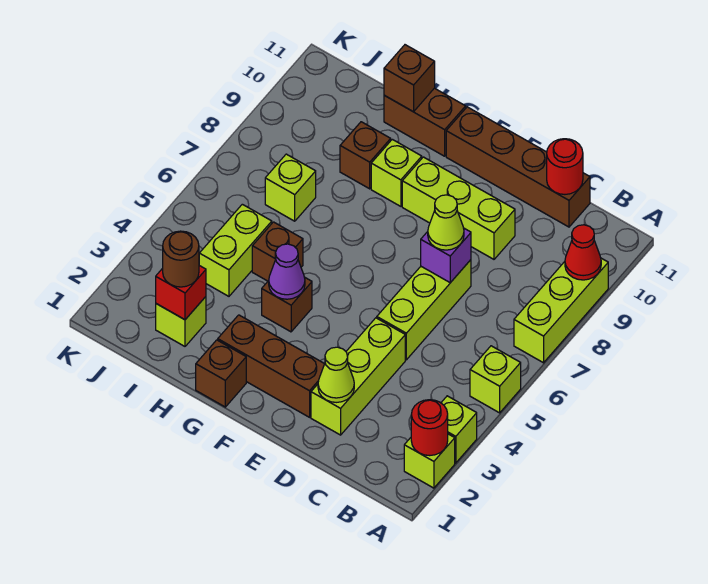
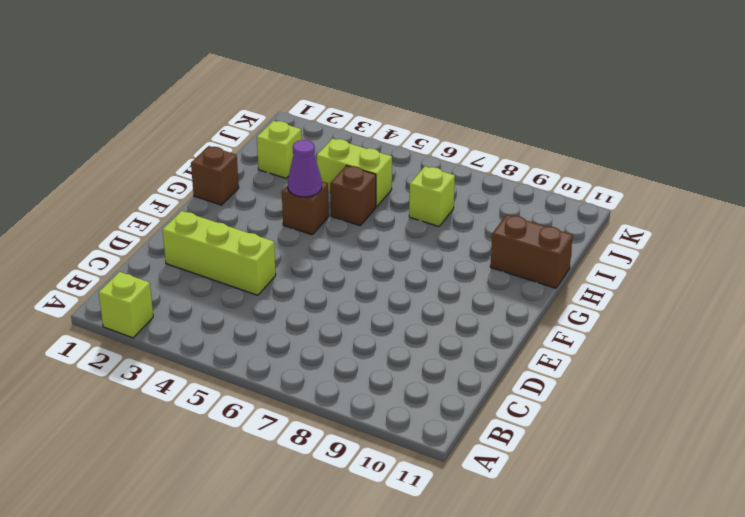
brown brick H10:H11 level 1 -> brown brick G11:H11 level 1
none -> lime brick A3 level 1
none -> lime brick A5 level 1
none -> lime brick A7:A9 level 1

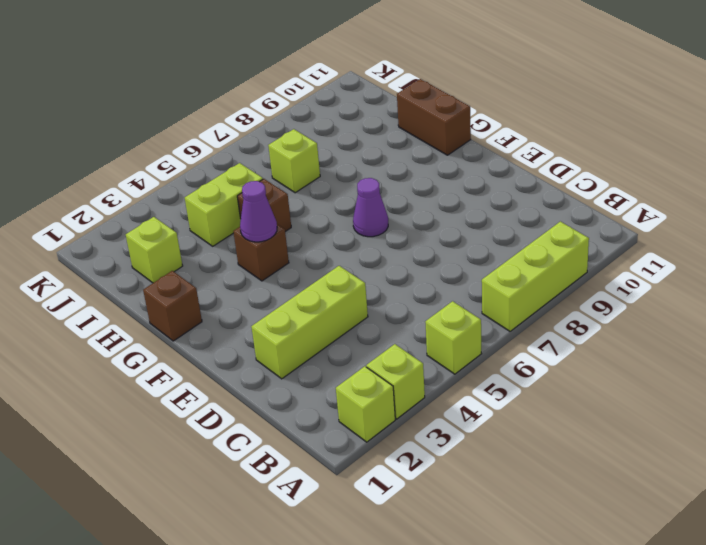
purple cone F7 level 1 -> none
none -> brown brick C11:F11 level 1
none -> lime brick D5:D7 level 1
none -> lime brick D9:F9 level 1

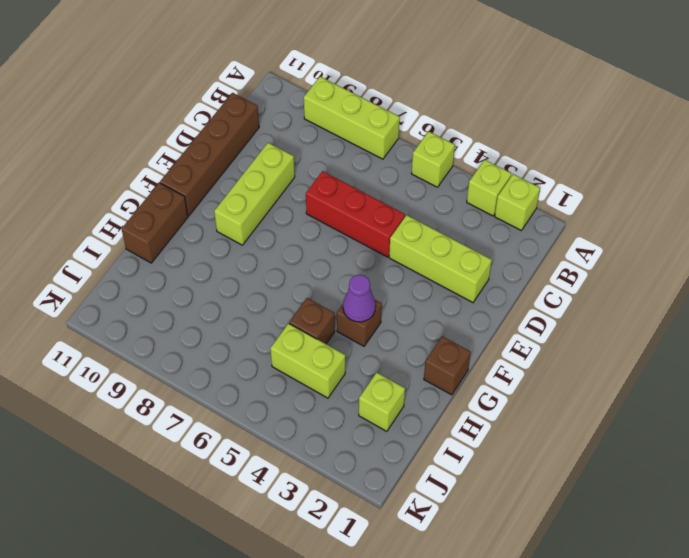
red brick D5:D7 level 1 -> lime brick D5:D7 level 1
none -> brown brick E2:G2 level 1
none -> lime brick G9 level 1
none -> brown brick H9 level 1

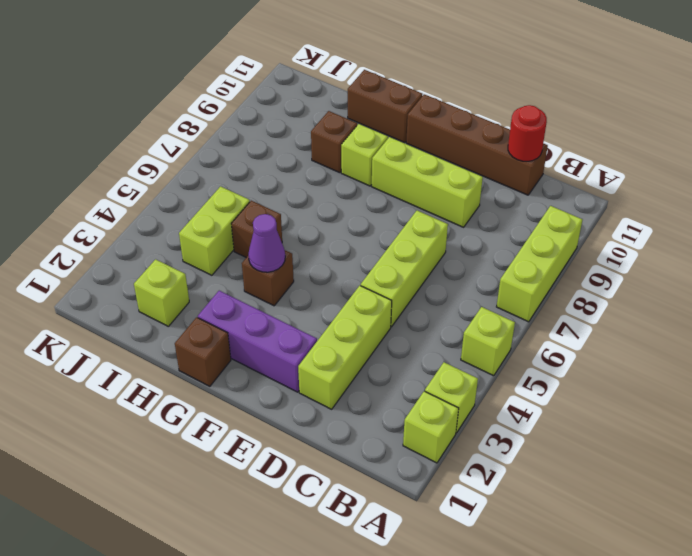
purple brick E2:G2 level 1 -> brown brick E2:G2 level 1
none -> lime brick I7 level 1
none -> red round brick A2 level 2
none -> red cone A9 level 2

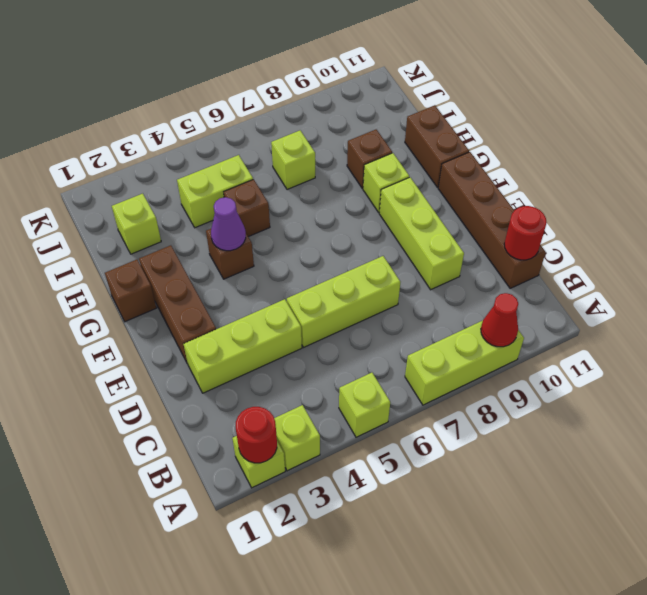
none -> lime cone D2 level 2
none -> purple brick D7 level 2
none -> brown brick H11 level 2

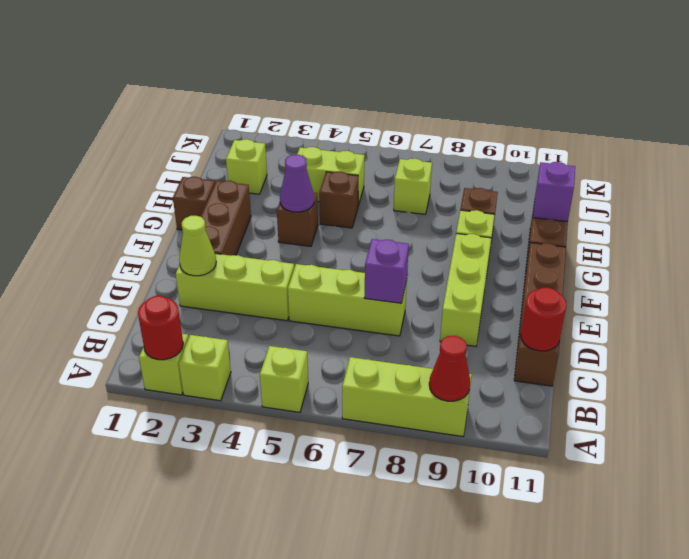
purple brick H11 level 2 -> brown brick H11 level 2
none -> red brick I2 level 2
none -> lime cone D7 level 3
none -> brown round brick I2 level 3

